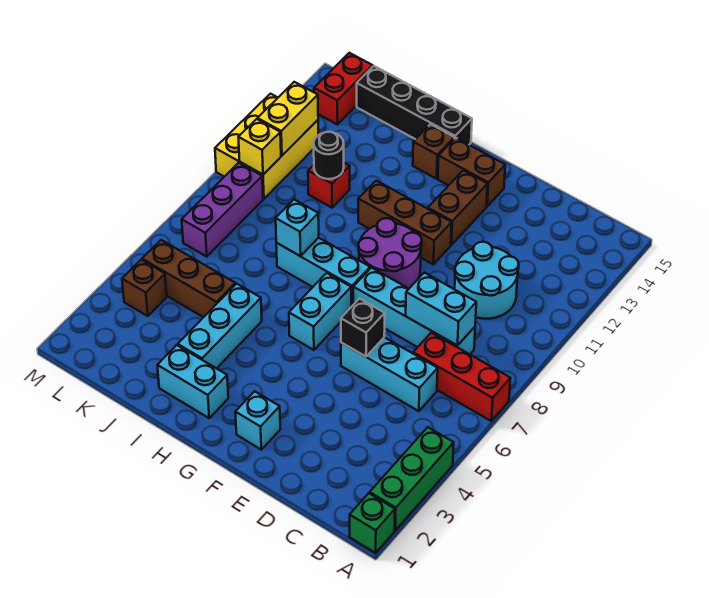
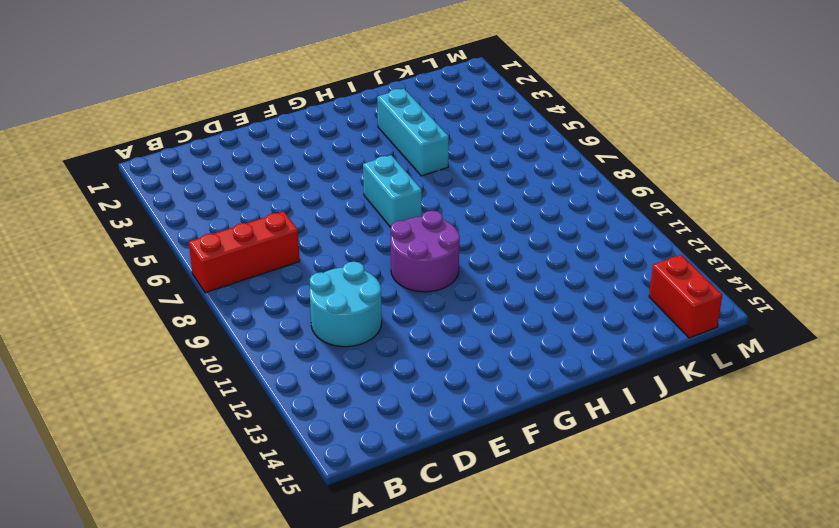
none -> green brick A1 level 1
none -> green brick A2:A4 level 1
none -> cyan brick C6:E6 level 1

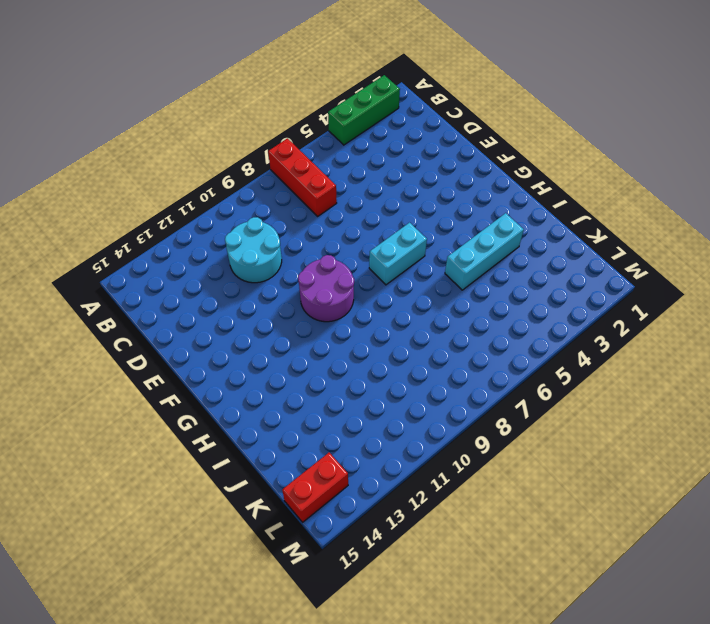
none -> green brick A1 level 1
none -> cyan brick C6:E6 level 1
none -> cyan brick C8:F8 level 1

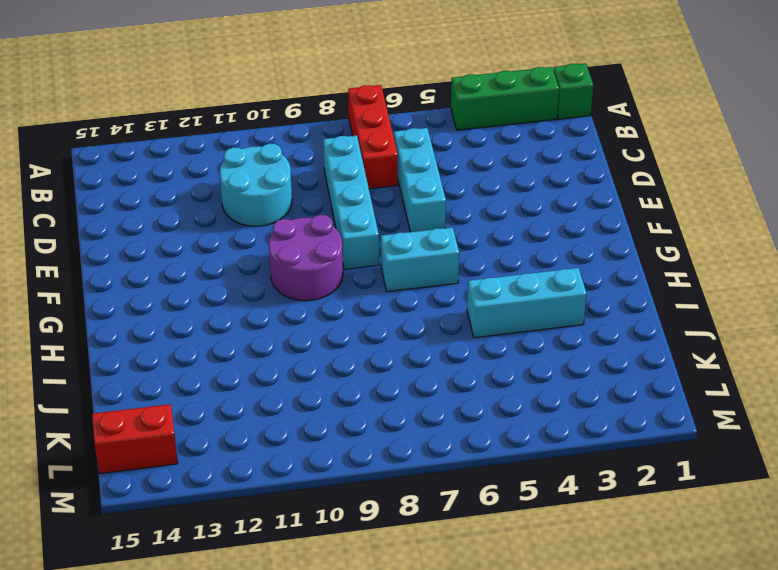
none -> cyan brick F2 level 1
none -> brown brick F11:H11 level 1
none -> brown brick F12:F13 level 1

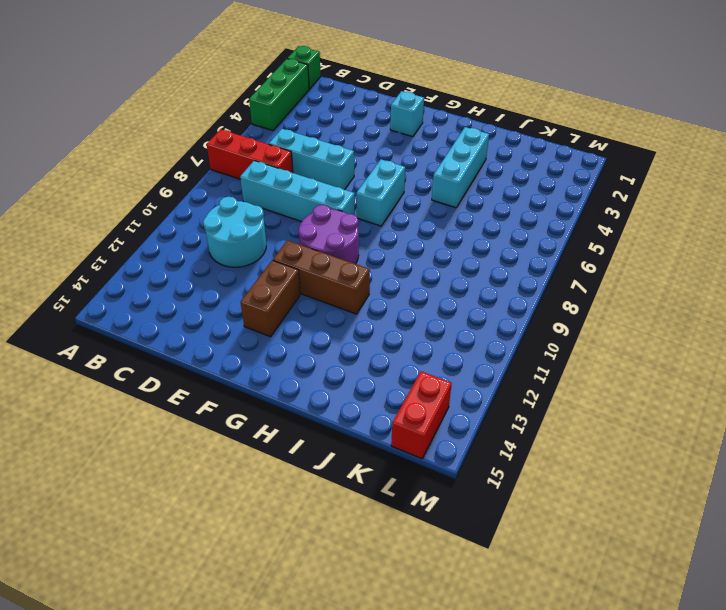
none -> brown brick F14:G14 level 1
none -> cyan brick G8:I8 level 1
none -> cyan brick H2:I2 level 1

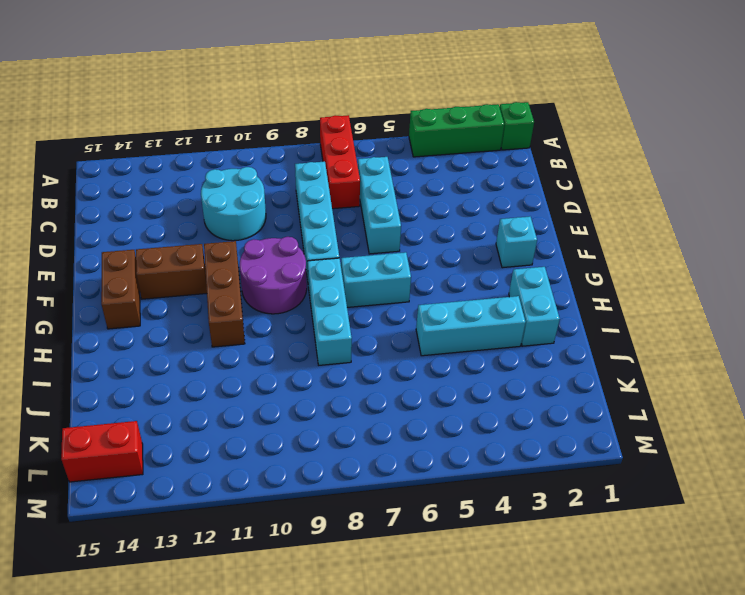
none -> brown brick H14 level 1
none -> black brick H15:K15 level 1
none -> brown brick J5:L5 level 1

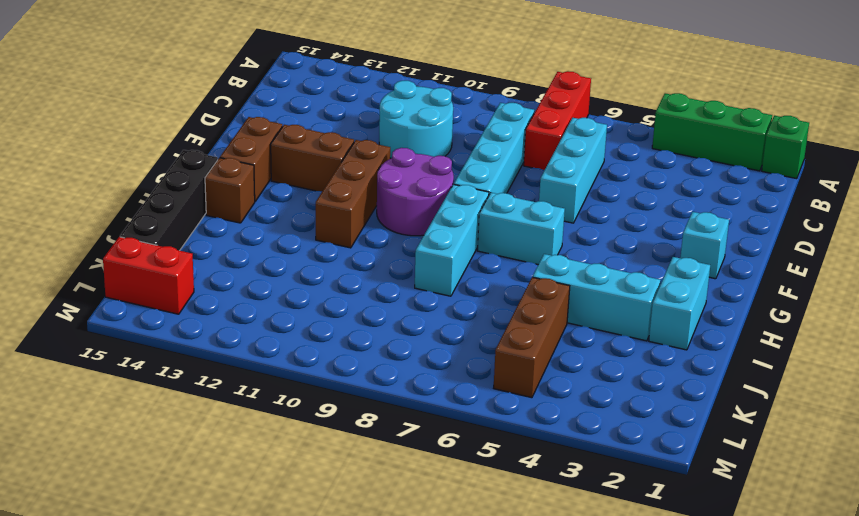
none -> red brick J11 level 1
none -> brown brick L4 level 1
none -> purple brick L7:L9 level 1

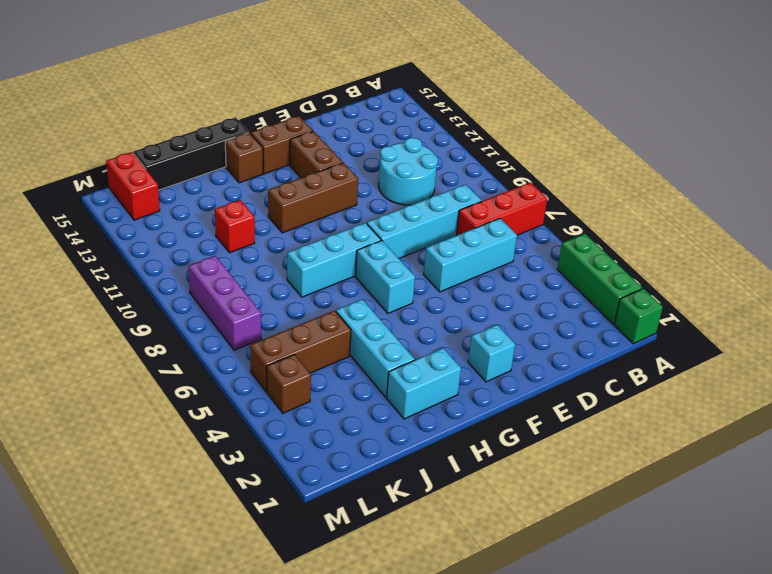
none -> purple round brick F9:G10 level 1
none -> yellow brick L10:M12 level 1
none -> cyan brick C8:D8 level 2

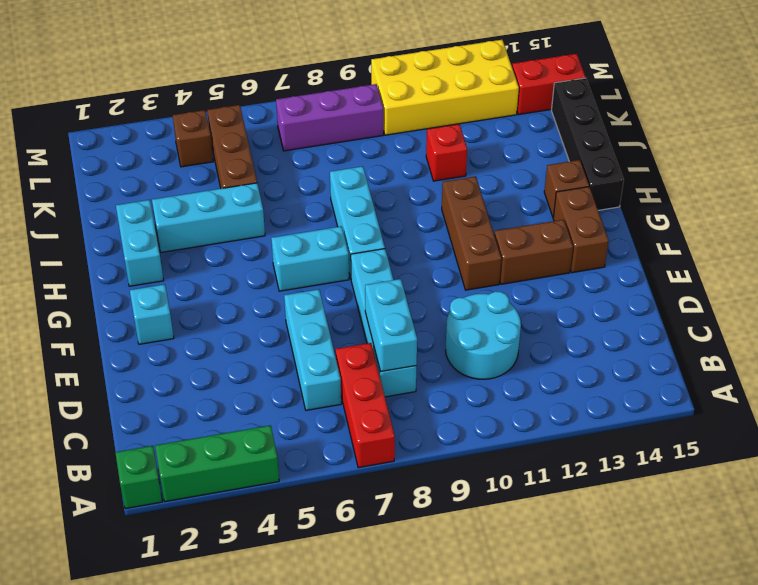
yellow brick L10:M13 level 1 -> yellow brick L10:M12 level 1
none -> purple round brick F9:G10 level 1
none -> black brick E6 level 2
none -> cyan brick I8 level 2

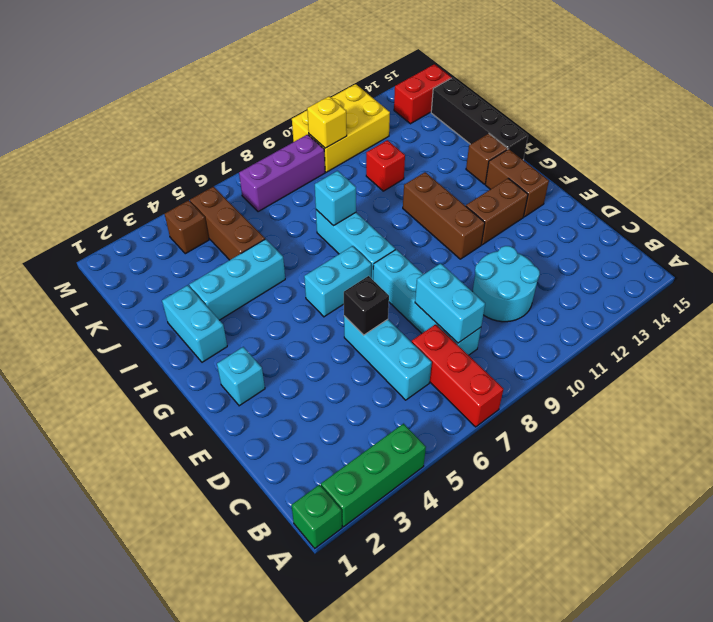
none -> purple round brick F9:G10 level 1
none -> black round brick J11 level 2
none -> yellow brick L11:L12 level 2

